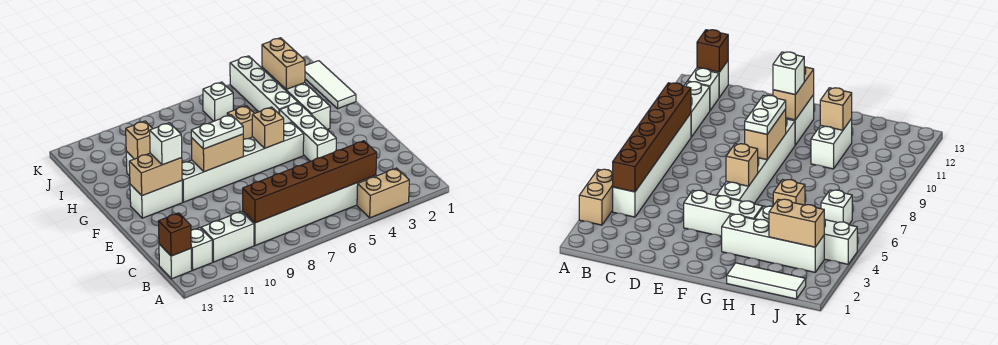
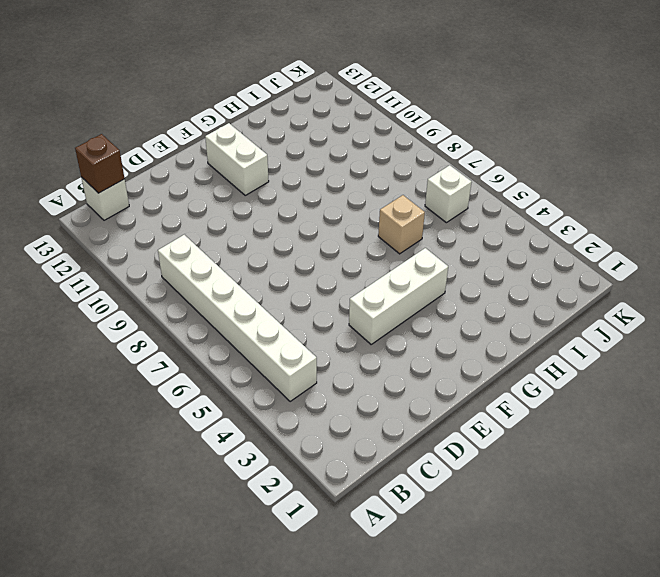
none -> tan brick A3:A4 level 1
none -> white brick B10:B11 level 1
none -> white brick B12 level 1

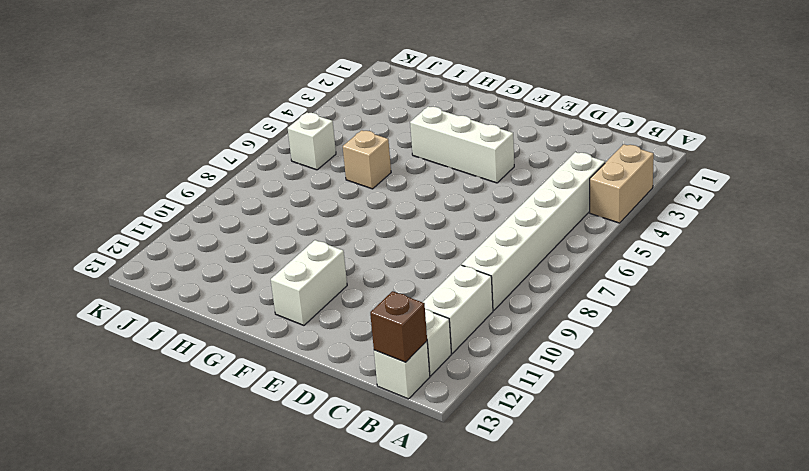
none -> white brick F5:F10 level 1
none -> white brick G3:J3 level 1
none -> white tile H1:J1 level 1

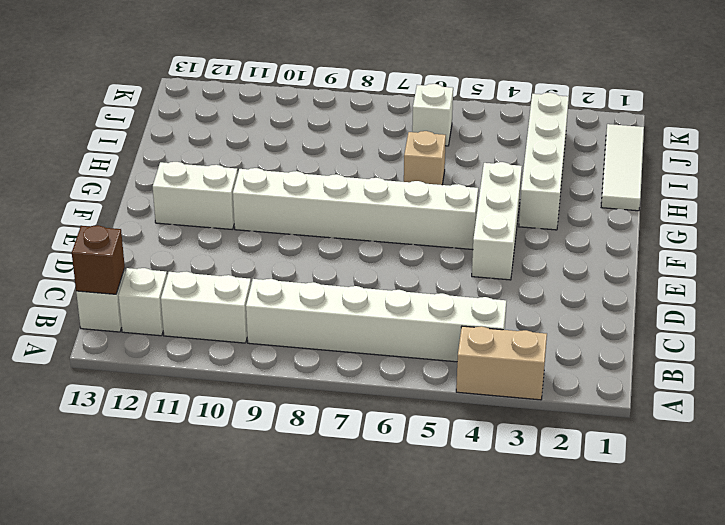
none -> white brick H4:K4 level 1
none -> white brick H10:H11 level 1
none -> brown brick B4:B9 level 2

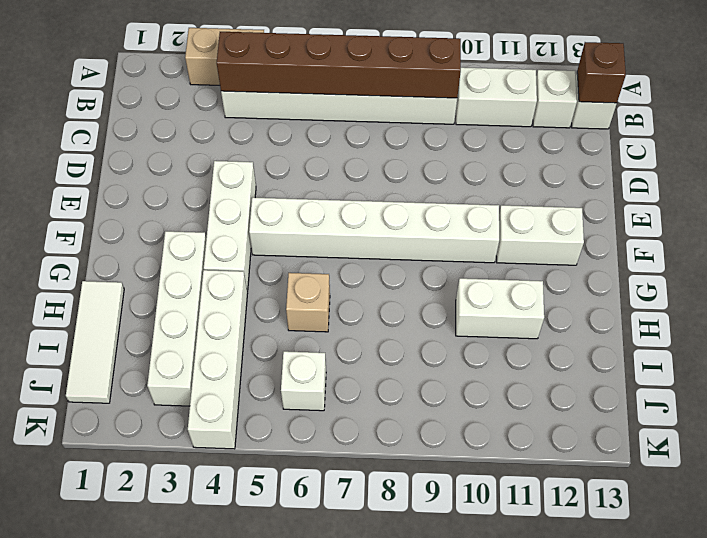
none -> tan brick F6 level 2
none -> tan brick F8:F9 level 2
none -> tan brick F11:F12 level 2

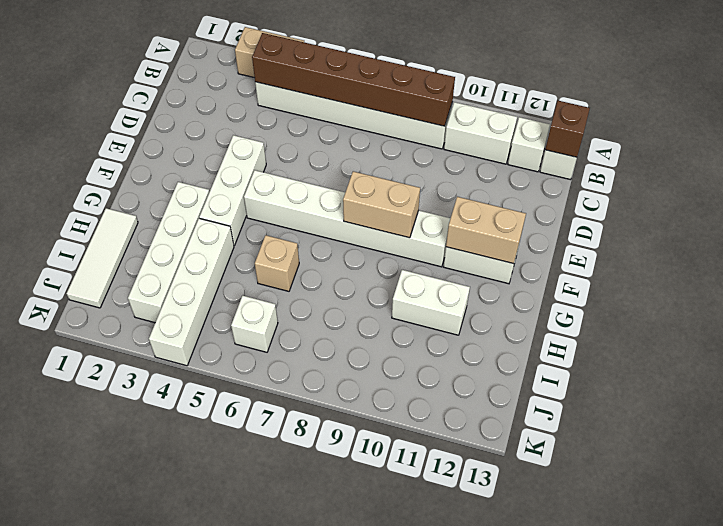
none -> tan brick F6 level 2
none -> tan brick H11 level 2
none -> tan brick I3:J3 level 2

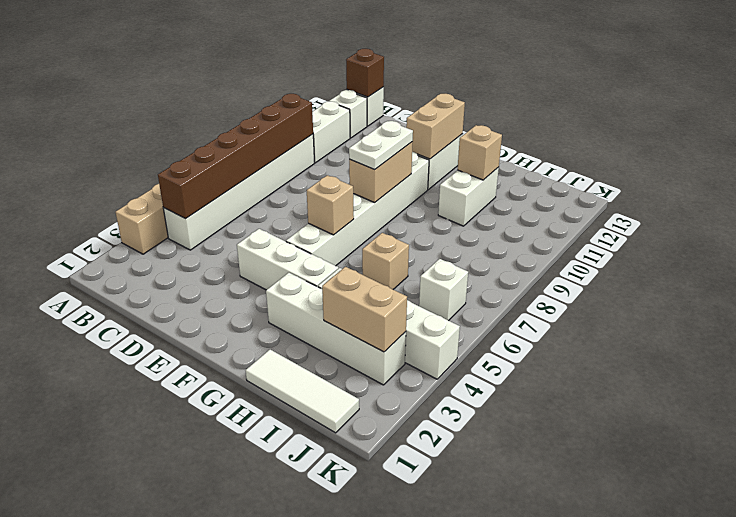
none -> white brick F11 level 3

